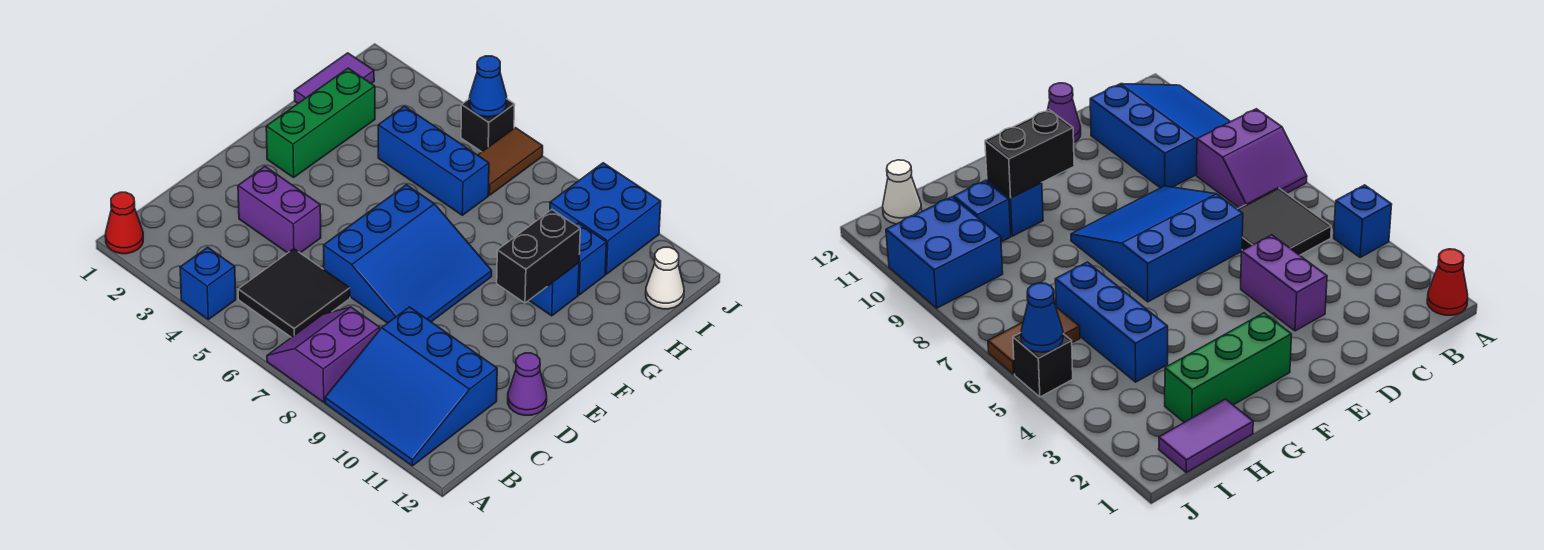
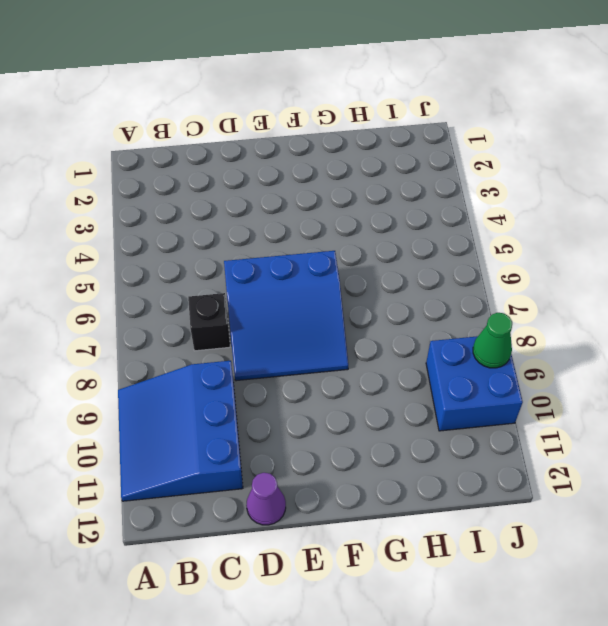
black brick C7 level 1 -> black brick J5 level 1
green cone J9 level 2 -> none
none -> red cone A1 level 1
none -> blue brick A4 level 1
none -> purple slope A7:B8 level 1 top 8

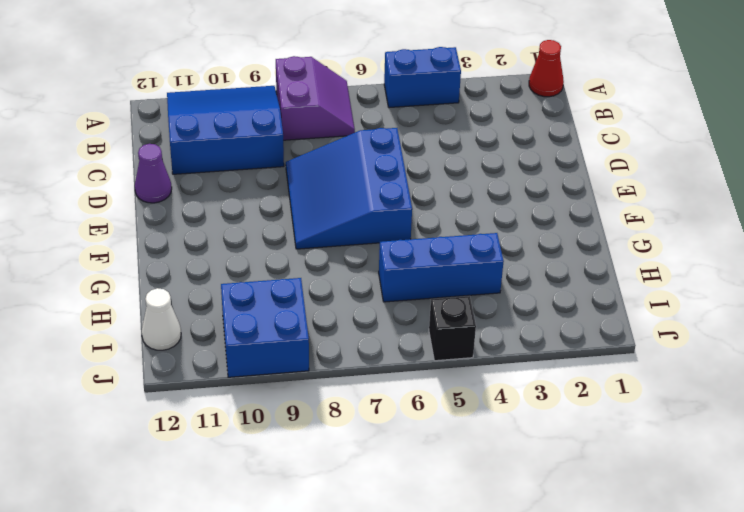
blue brick A4:A5 level 1 -> blue brick A4 level 1
none -> black tile B5:C6 level 1
none -> purple brick D3:D4 level 1
none -> green brick F2:H2 level 1

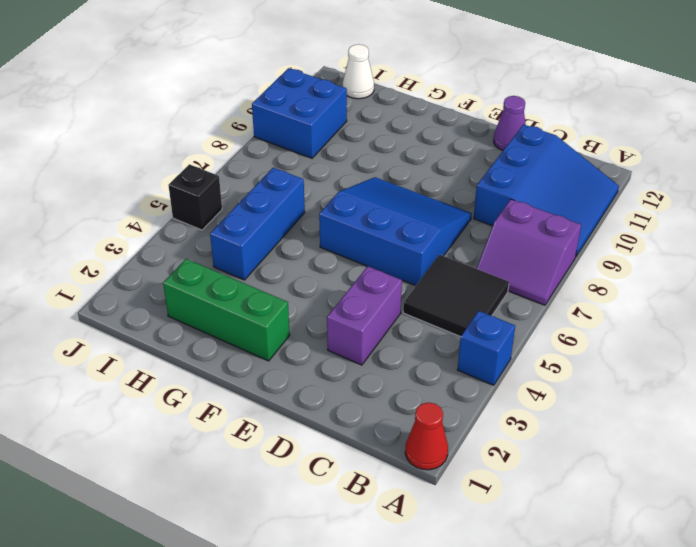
none -> blue brick G10 level 1
none -> purple tile H1:I1 level 1
none -> blue brick H10 level 1

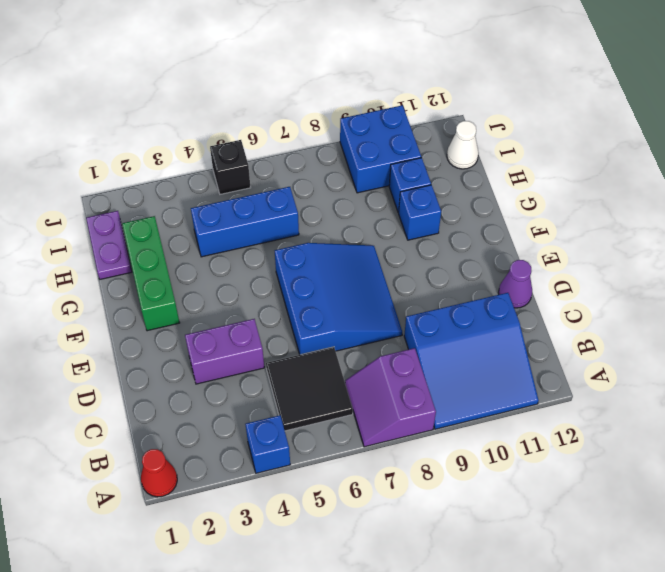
purple plate H1:I1 level 1 -> purple tile H1:I1 level 1
none -> brown tile I6:J6 level 1
none -> black brick F10:G10 level 2
none -> blue cone J5 level 2

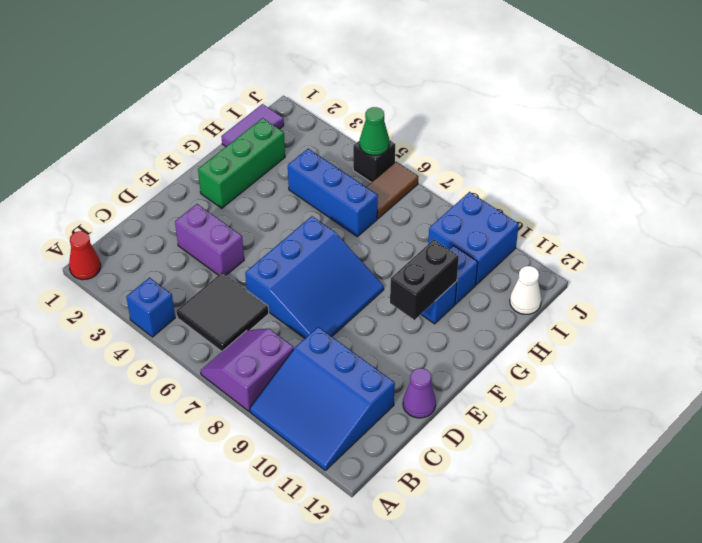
green cone J5 level 2 -> blue cone J5 level 2

